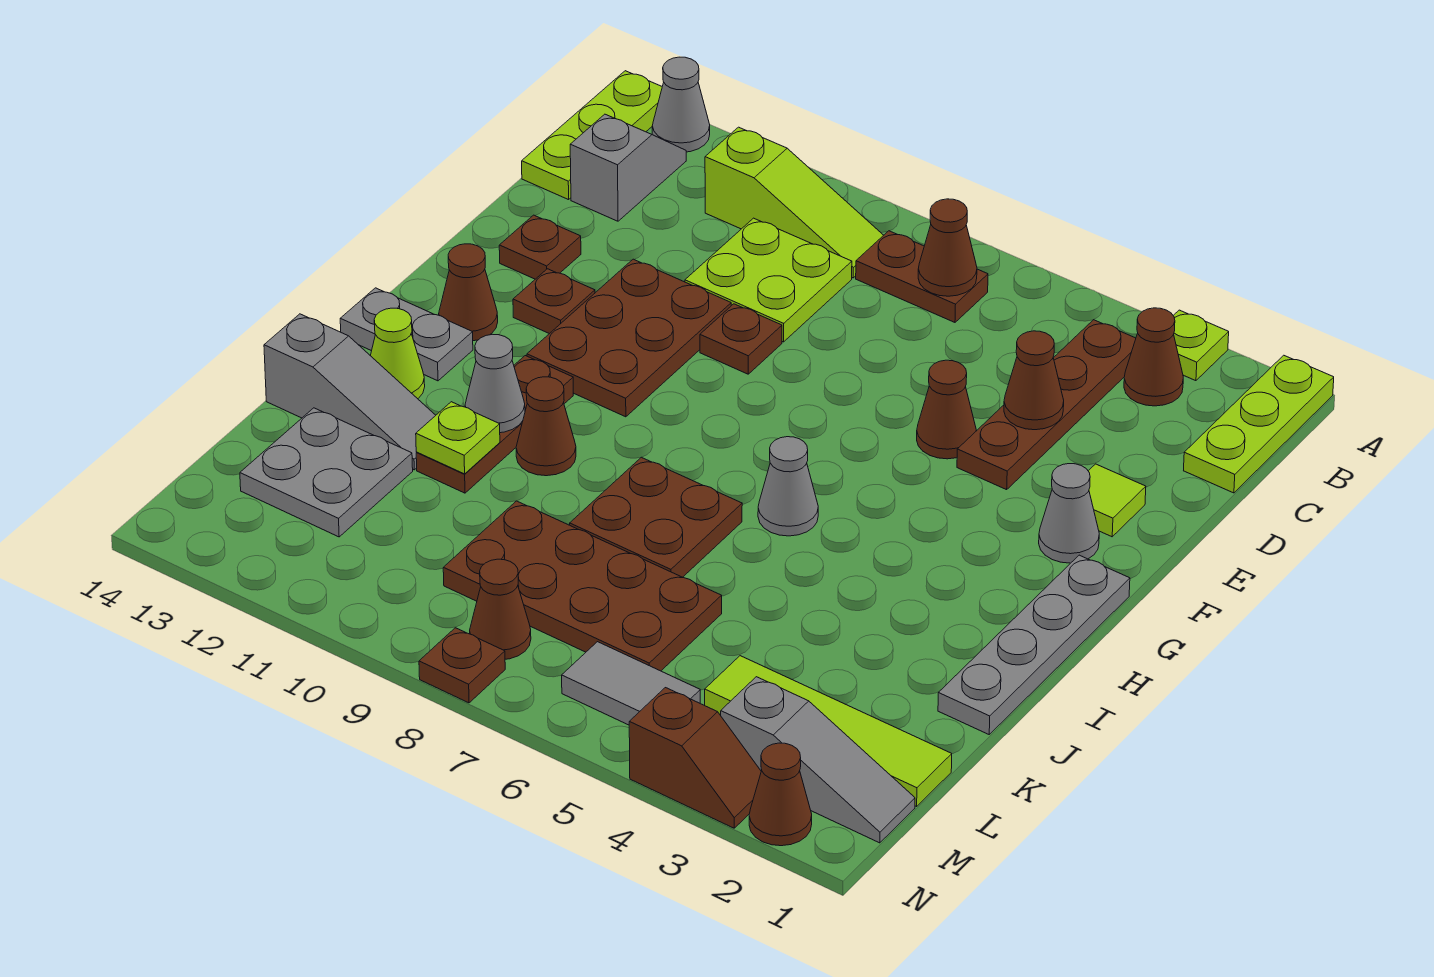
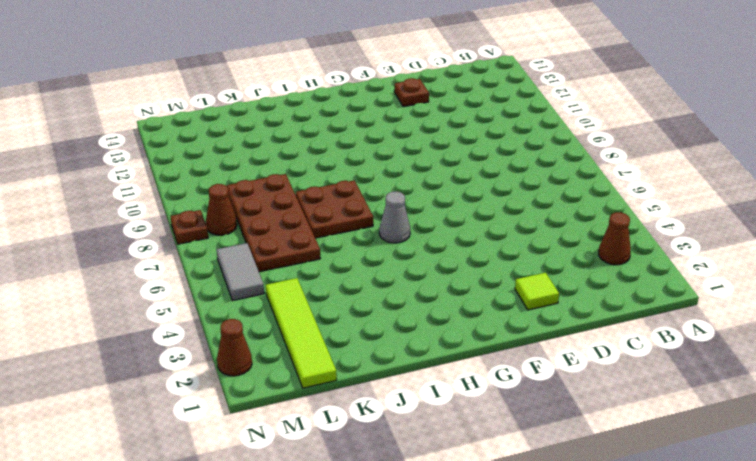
none -> lime plate A1:C1 level 1
none -> lime plate A3 level 1
none -> grey cone A13 level 1
none -> lime plate A14:C14 level 1

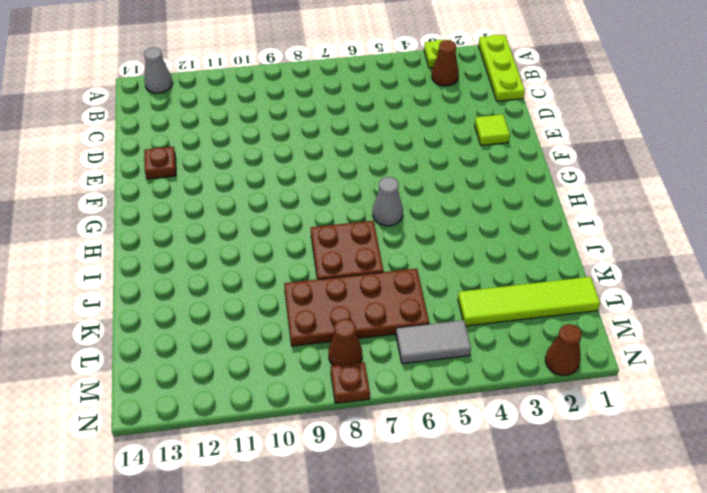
none -> lime plate A14:C14 level 1
none -> brown plate B4:E4 level 1
none -> brown plate B7:B8 level 1
none -> lime slope B9:B11 level 1 top 11

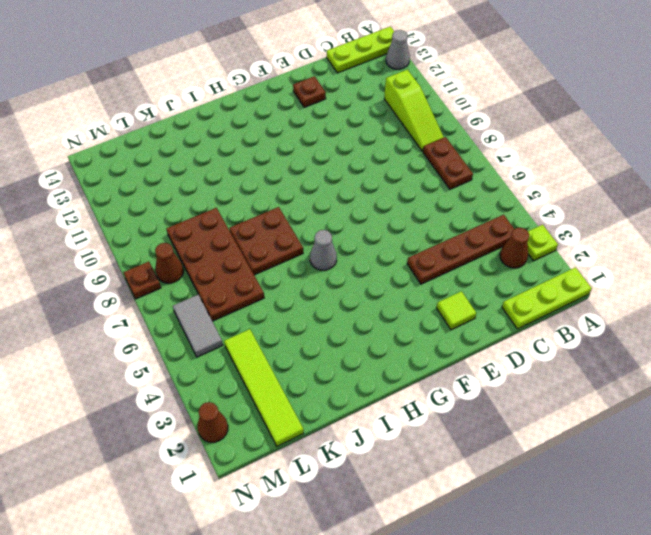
none -> grey slope B13:C13 level 1 top C
none -> lime plate C9:D10 level 1
none -> brown cone E5 level 1
none -> brown plate E9 level 1

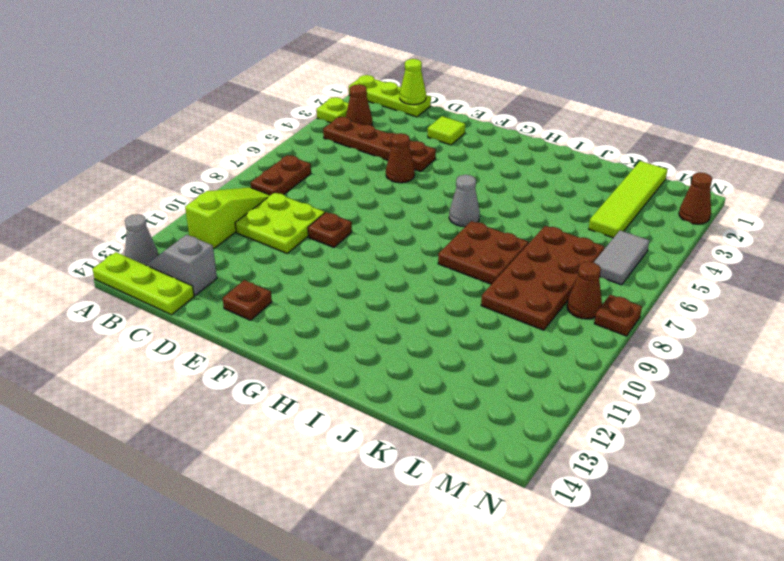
lime cone C1 level 2 -> lime cone I13 level 1
none -> brown plate E10:G11 level 1
none -> grey cone F2 level 1
none -> brown plate F12 level 1
none -> grey plate G1:J1 level 1

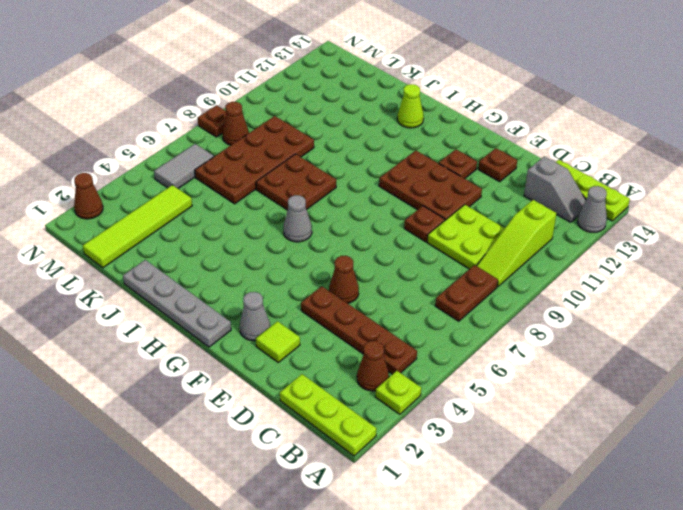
none -> brown cone G13 level 1
none -> brown plate H11:J11 level 1
none -> grey plate H13:H14 level 1
none -> brown cone I10 level 1

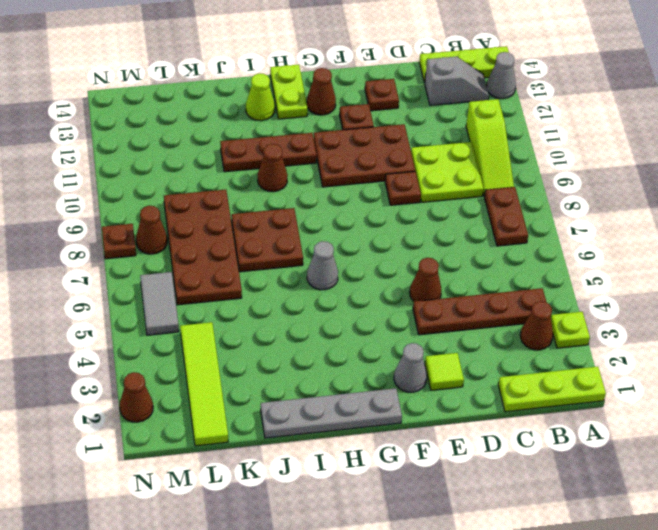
lime plate H13:H14 level 1 -> grey plate H13:H14 level 1
none -> grey slope J12:J14 level 1 top 14
none -> grey plate K12:L13 level 1
none -> grey slope M1:M3 level 1 top 3
none -> brown slope N3:N4 level 1 top 4

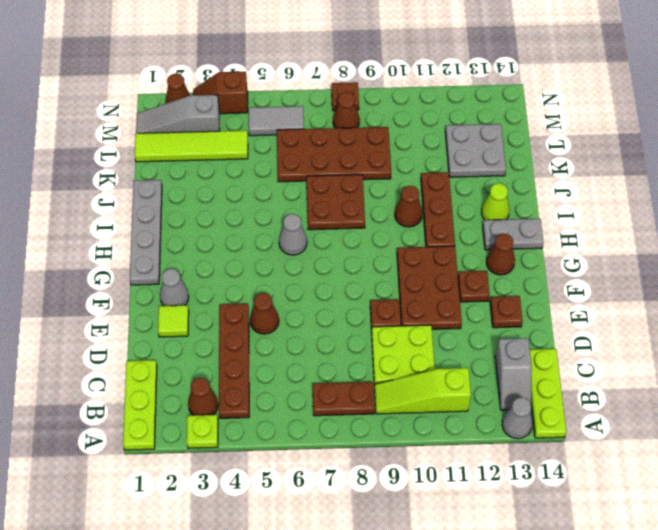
none -> grey slope J12:J14 level 1 top 14
none -> brown cone B7 level 2
none -> brown cone D4 level 2
none -> grey cone I11 level 2

